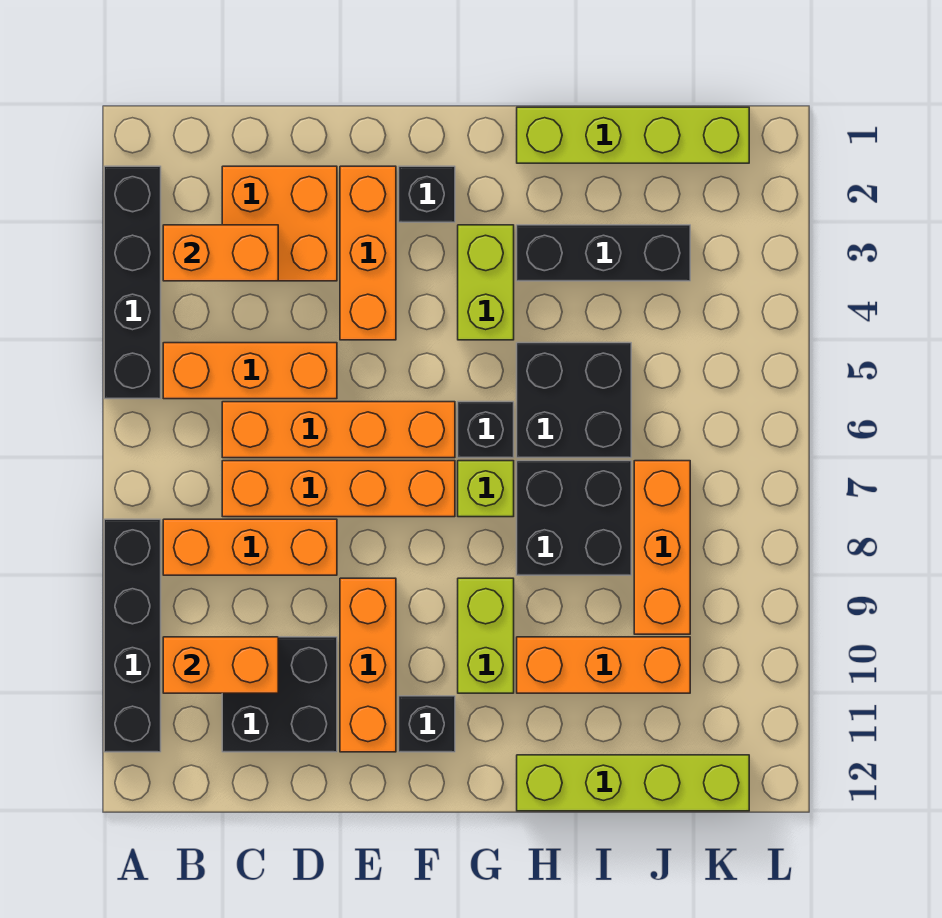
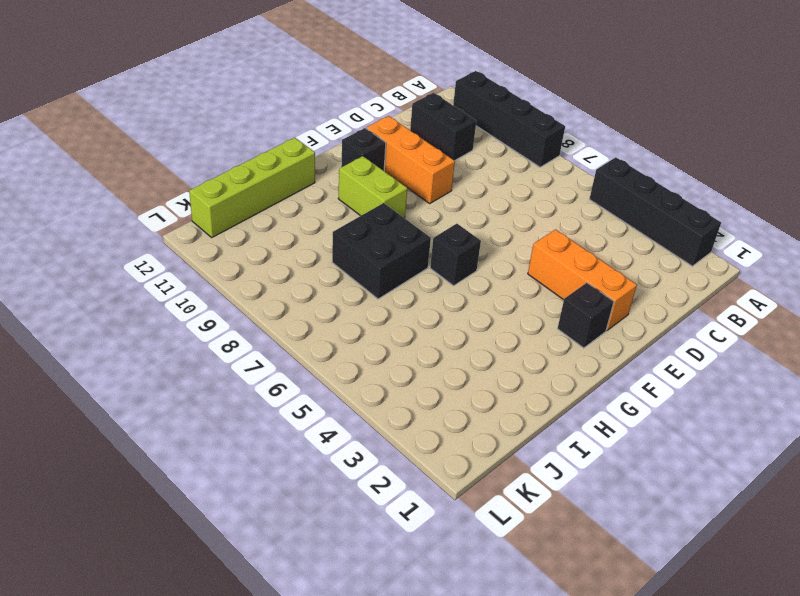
black brick C10:C11 level 1 -> black brick C10:D11 level 1
none -> orange brick B5:D5 level 1
none -> orange brick B8:D8 level 1
none -> orange brick C2:D3 level 1

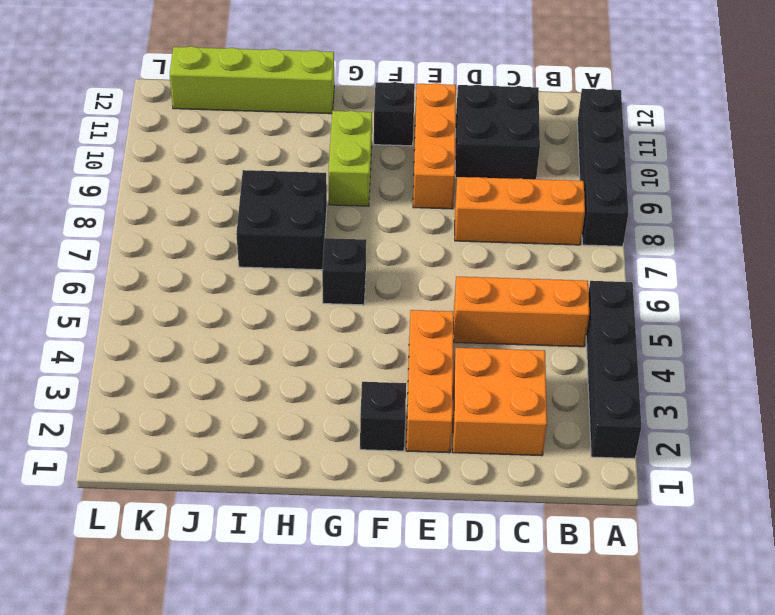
none -> orange brick C6:F6 level 1
none -> orange brick C7:F7 level 1
none -> lime brick G3:G4 level 1

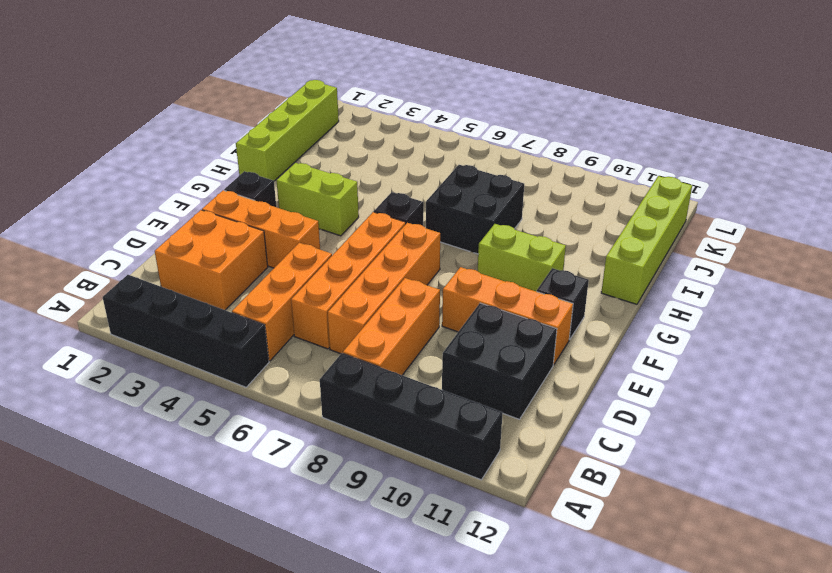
none -> lime brick G7 level 1
none -> black brick H3:J3 level 1
none -> black brick H5:I6 level 1

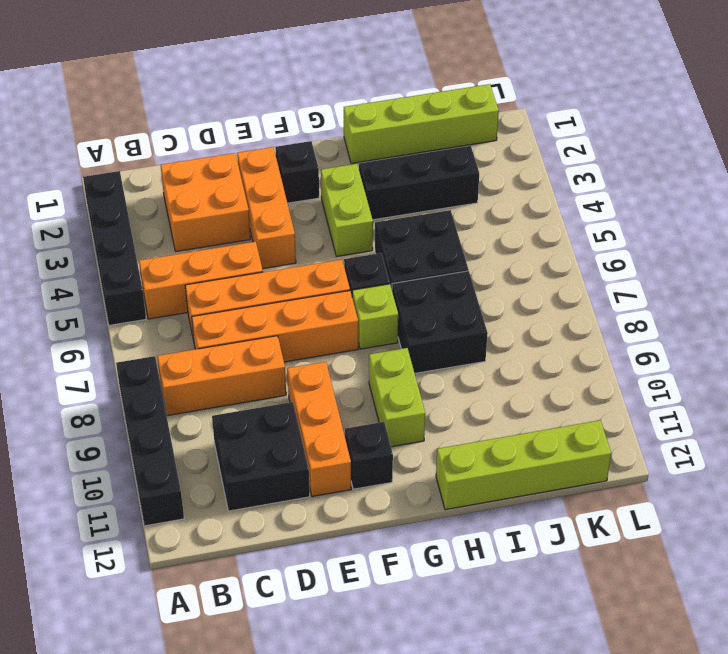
none -> orange brick H10:J10 level 1
none -> orange brick J7:J9 level 1
none -> orange brick B3:C3 level 2

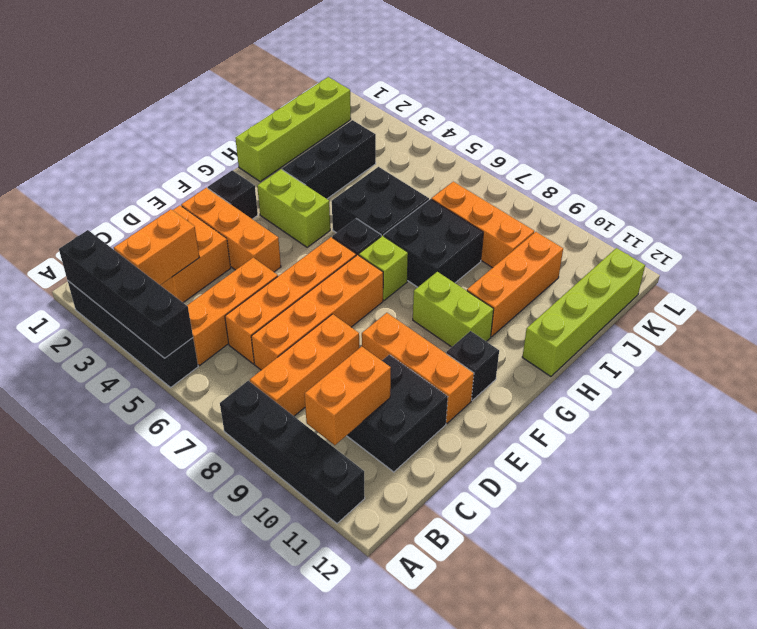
black brick A2:A5 level 2 -> none

